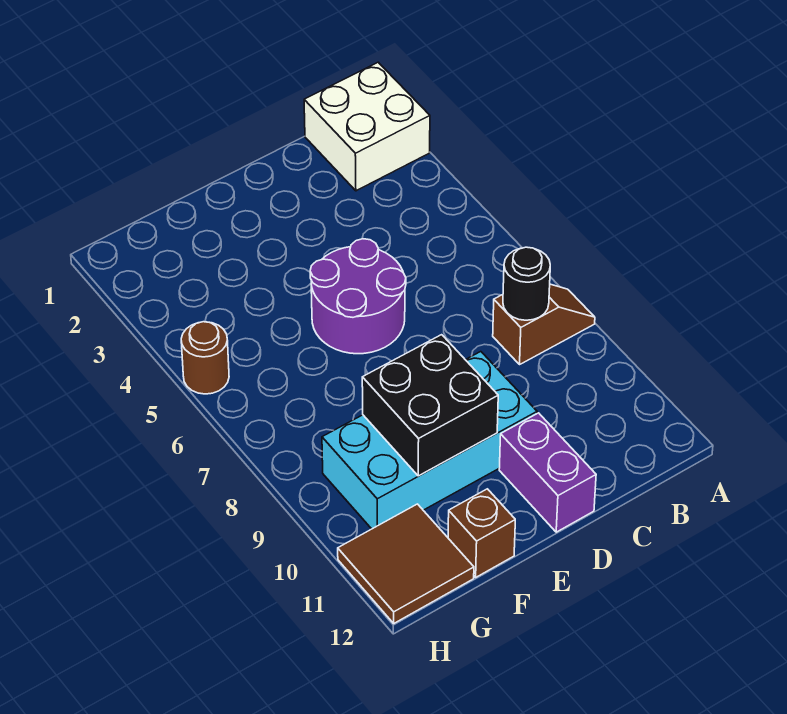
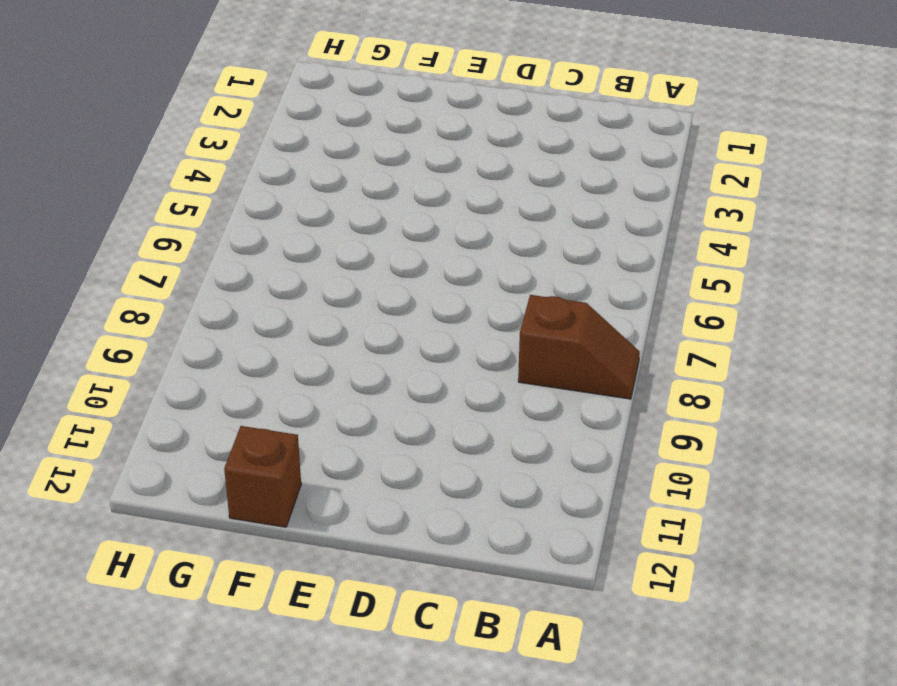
none -> white brick A1:B2 level 1
none -> purple round brick D5:E6 level 1

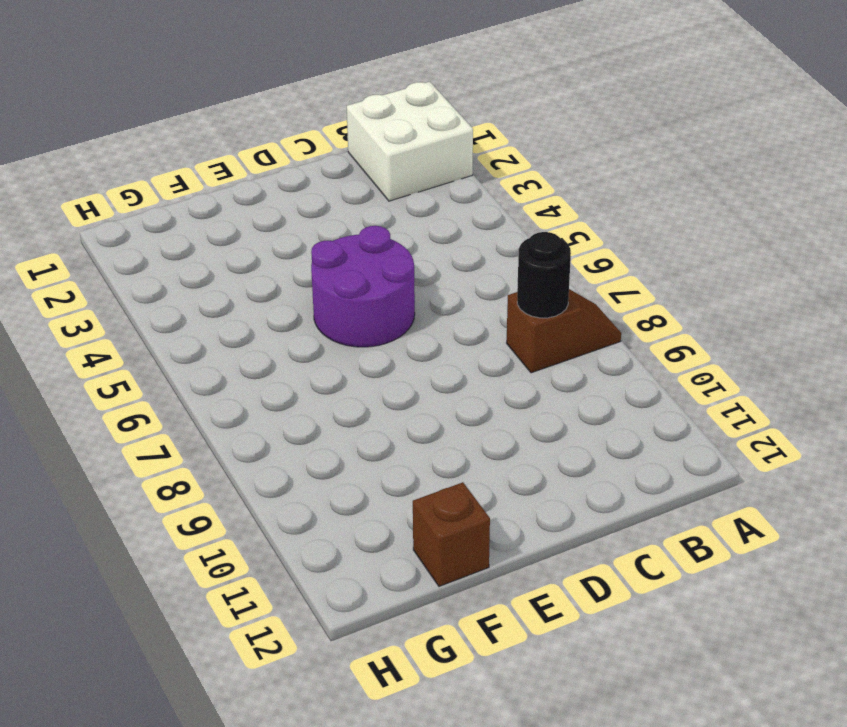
none -> cyan brick D9:G10 level 1
none -> purple brick D11:D12 level 1

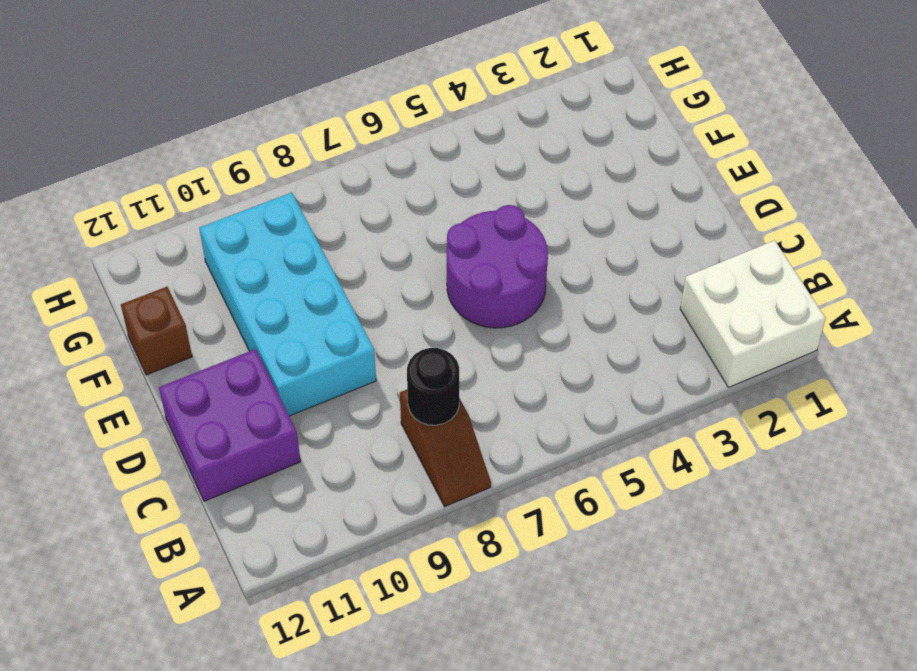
purple brick C11:D12 level 1 -> purple brick D11:D12 level 1
none -> brown tile G11:H12 level 1
none -> brown round brick H5 level 1

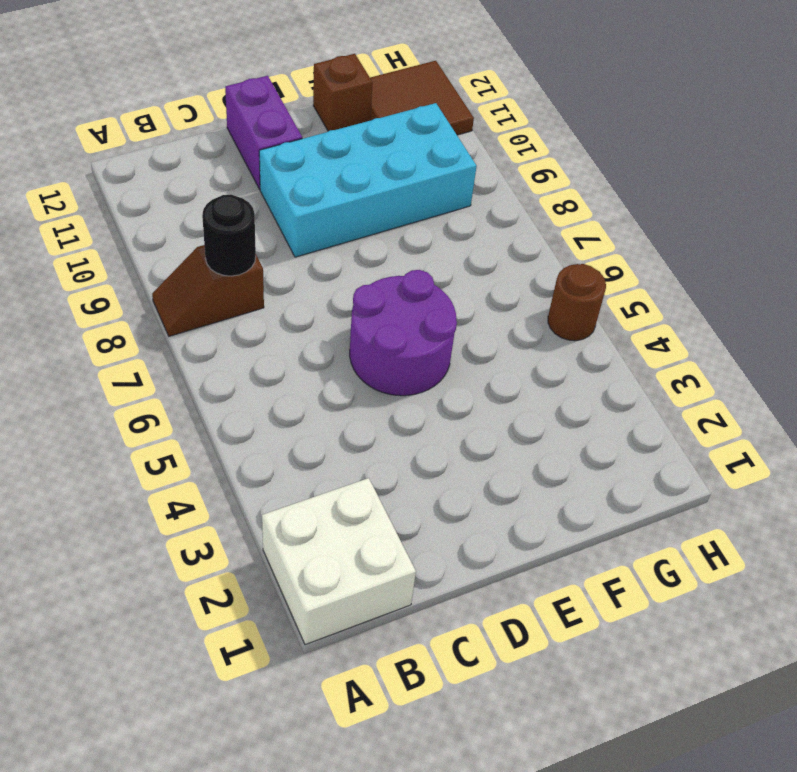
none -> black brick E9:F10 level 2

